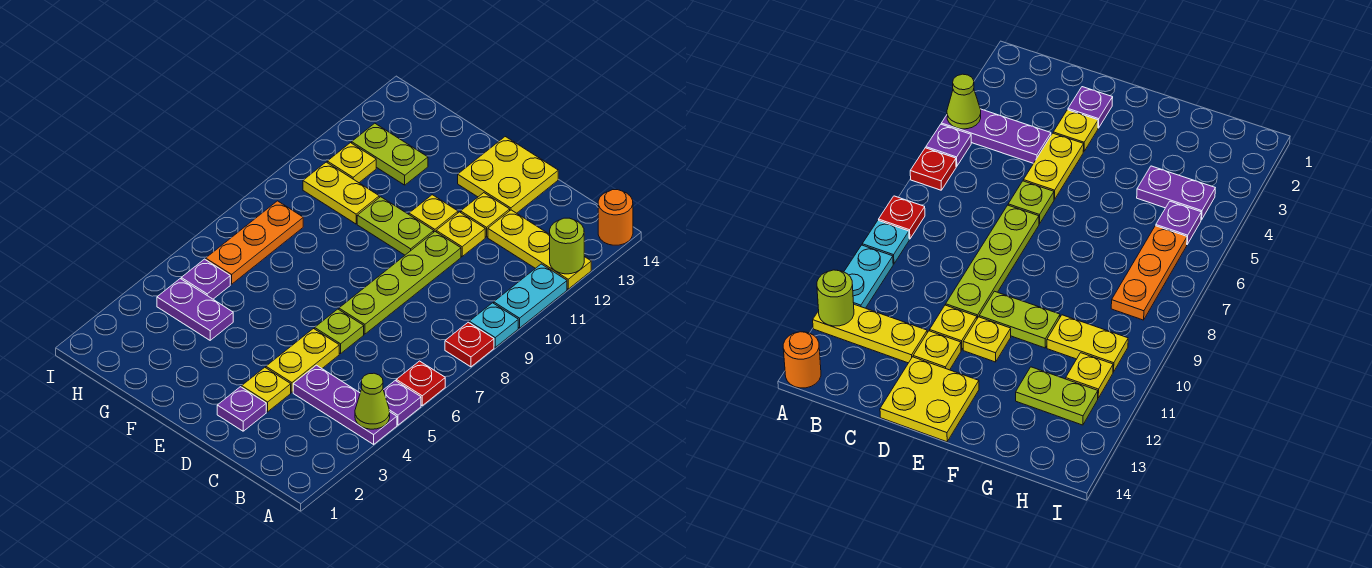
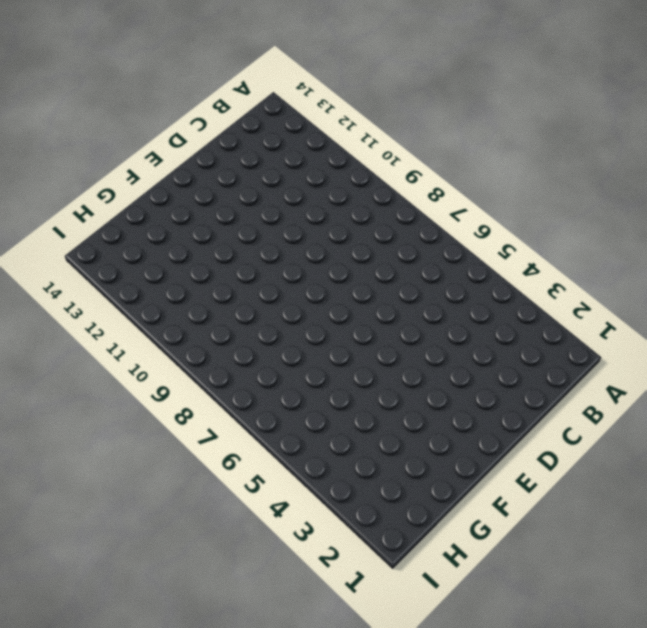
none -> purple plate A4:C4 level 1
none -> purple plate A5 level 1
none -> red plate A6 level 1

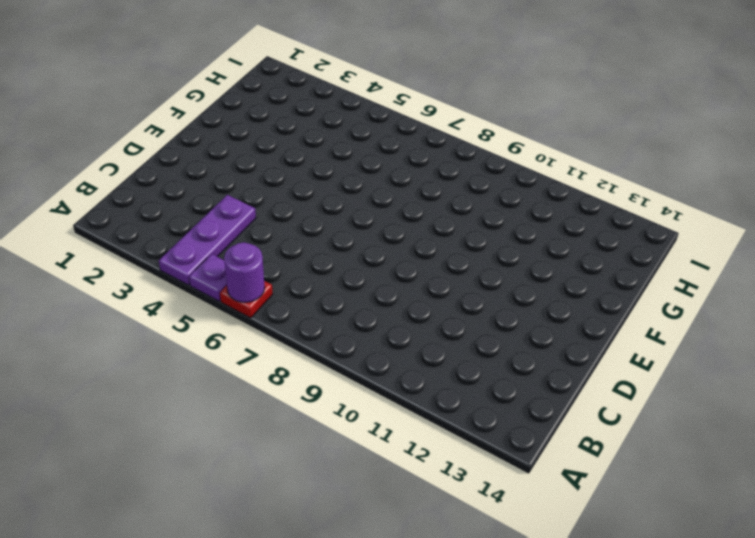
purple round brick A6 level 2 -> none
none -> red plate A8 level 1
none -> cyan plate A9 level 1
none -> cyan plate A10:A11 level 1

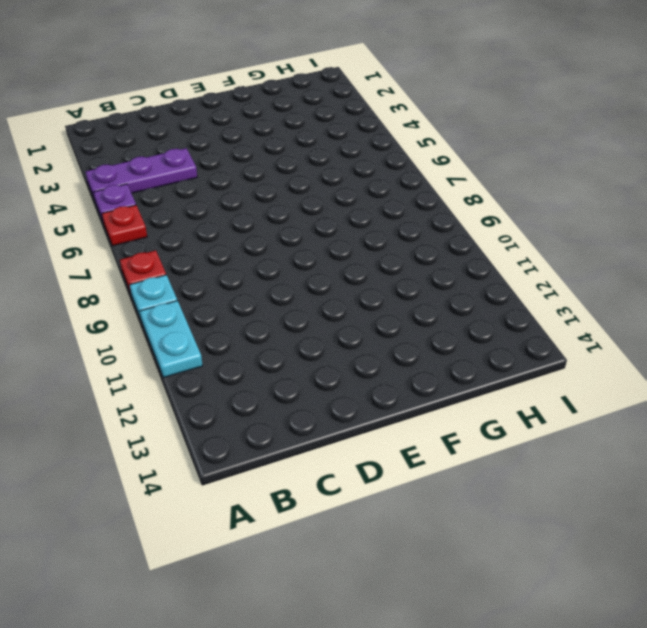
none -> yellow plate A12:C12 level 1
none -> orange round brick A14 level 1
none -> purple plate D2 level 1

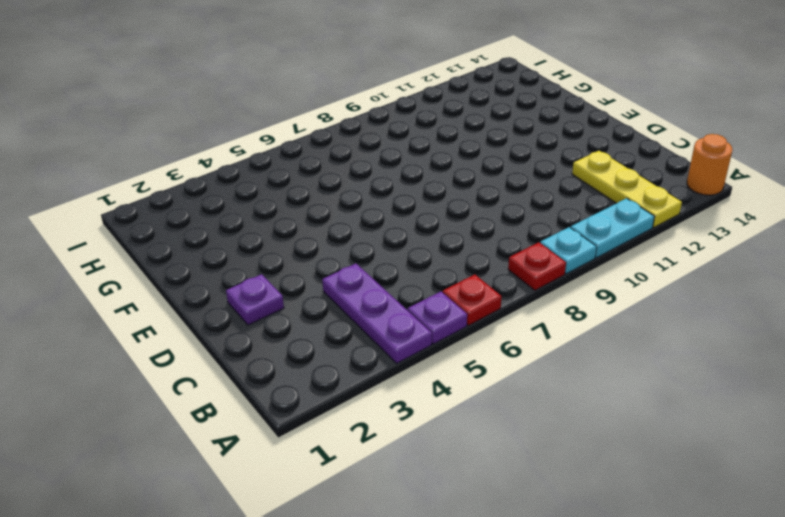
none -> yellow plate D3 level 1
none -> yellow plate D4:D5 level 1
none -> lime plate D6 level 1

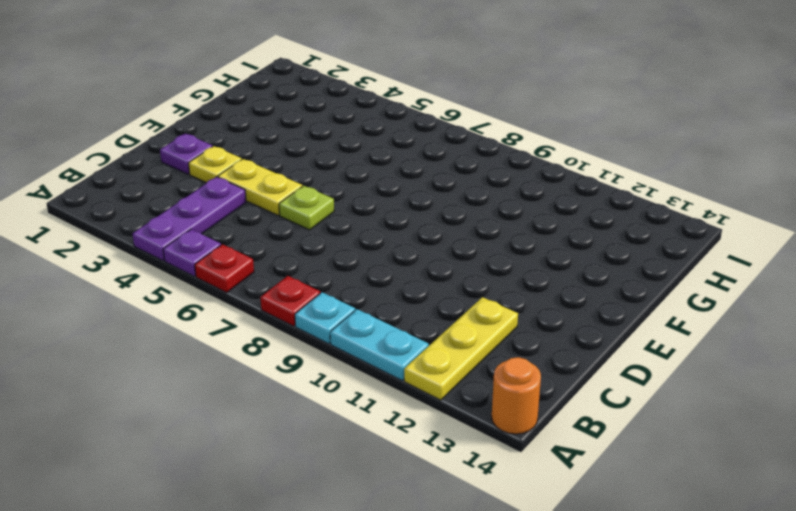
none -> lime plate D7:D10 level 1
none -> yellow plate D11 level 1
none -> yellow plate D12 level 1

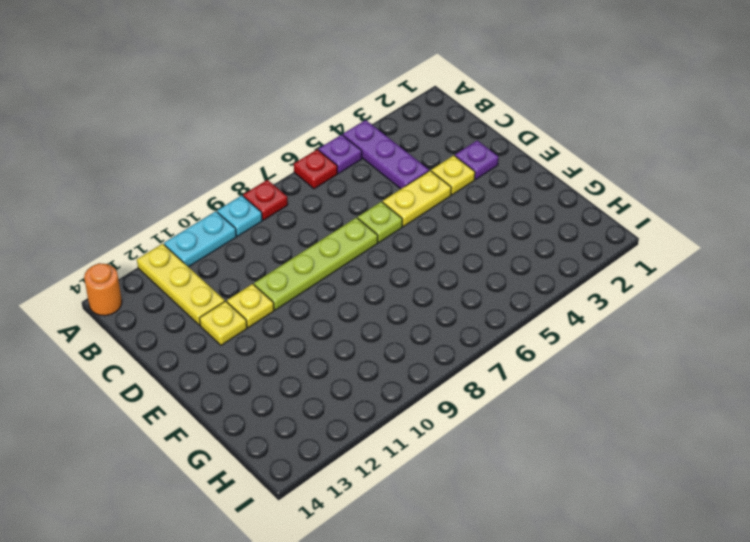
none -> yellow plate D13:E14 level 1
none -> lime plate E10:F10 level 1
none -> yellow plate E11 level 1

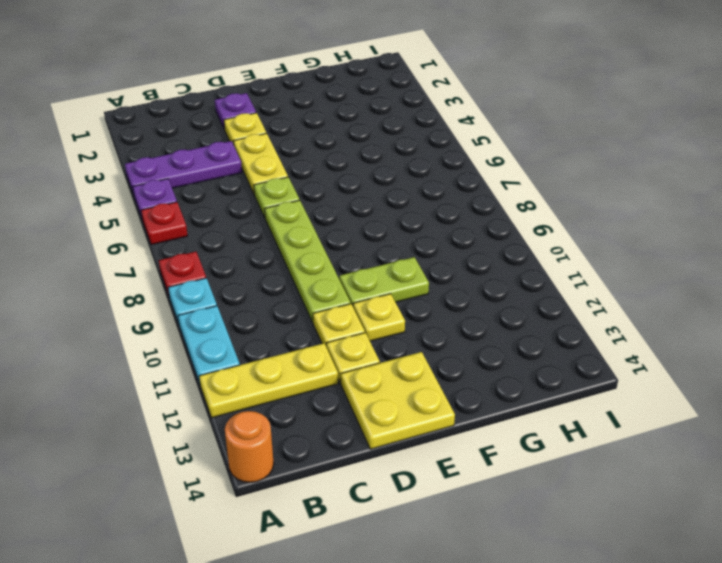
none -> purple plate G4:H4 level 1
none -> yellow plate G10:H10 level 1
none -> lime plate G12:H12 level 1

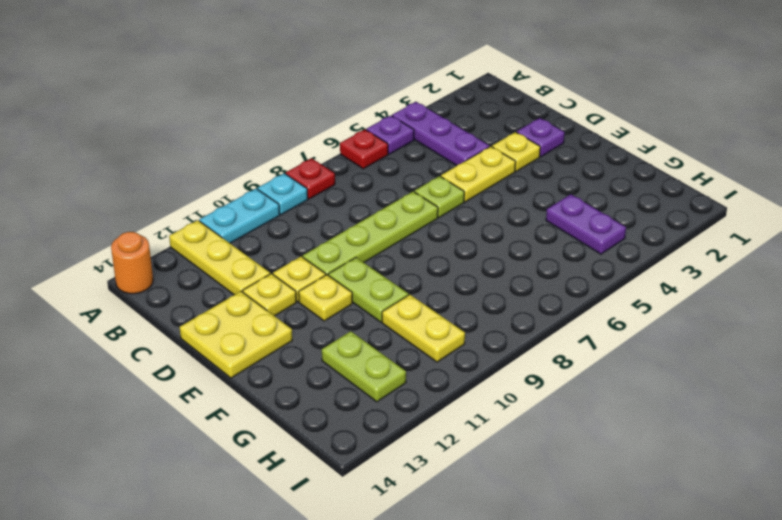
none -> purple plate H5 level 1
none -> orange plate H6:H8 level 1
none -> yellow plate H11 level 1

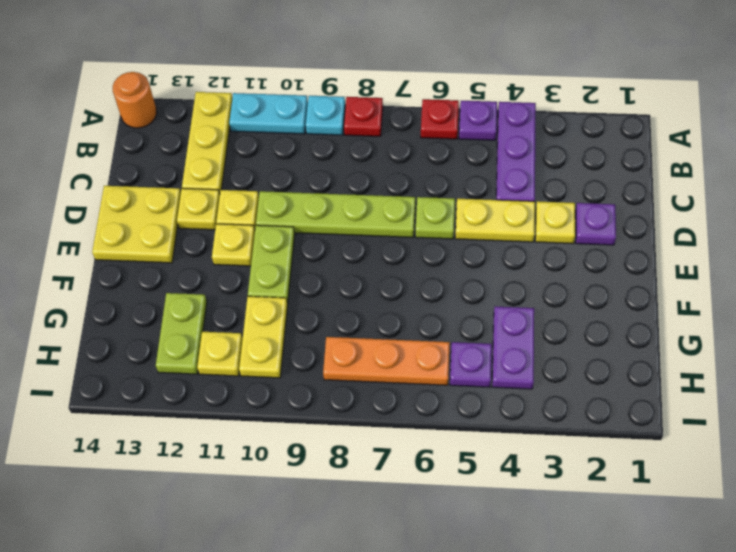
none -> lime cone A4 level 2
none -> lime round brick A12 level 2

